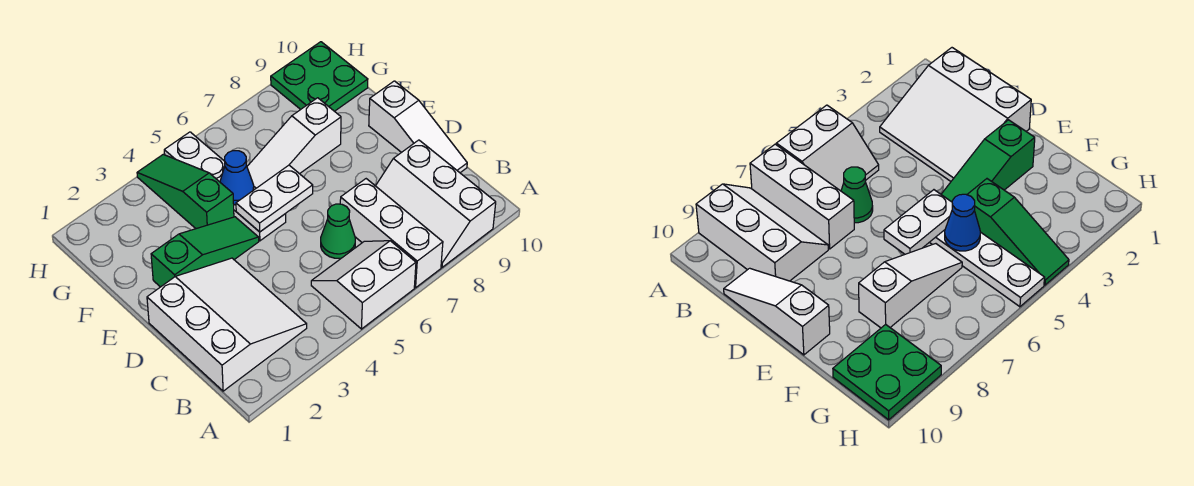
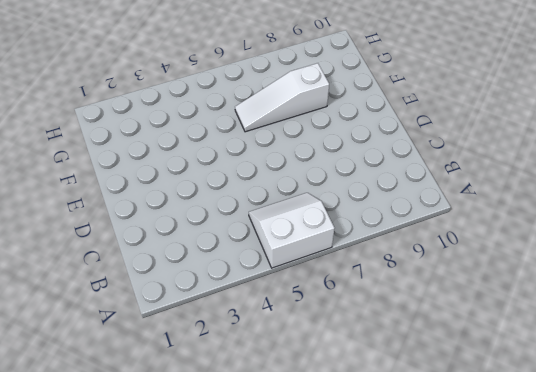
none -> white brick A7:C7 level 1
none -> white slope A8:C9 level 1 top 9
none -> white slope B1:D3 level 1 top 1

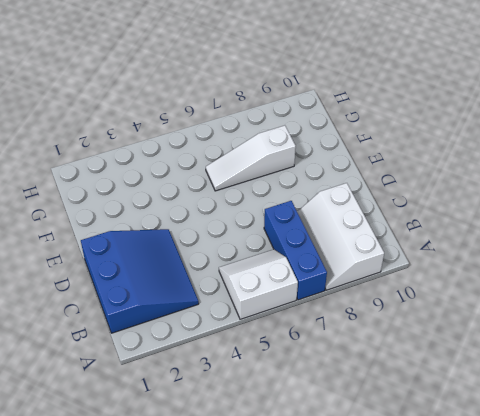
blue brick A7:C7 level 1 -> white brick A7:C7 level 1
blue slope B1:D3 level 1 top 1 -> white slope B1:D3 level 1 top 1
none -> green cone C6 level 1
none -> white slope C10:E10 level 1 top E
none -> green slope E2:E4 level 1 top 2

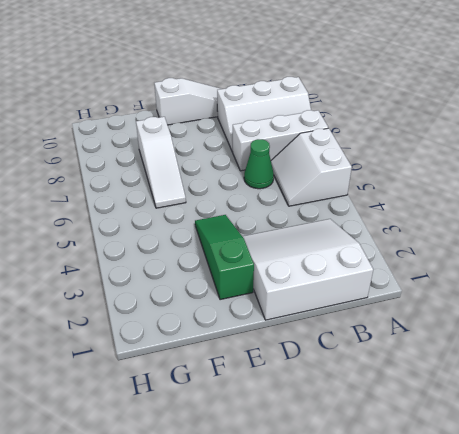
none -> white plate E5:H5 level 1
none -> green slope F4:H4 level 1 top F
none -> green plate G9:H10 level 1

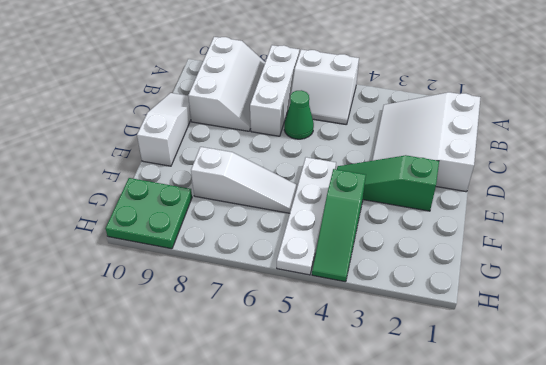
none -> white plate E5:E6 level 2
none -> blue cone F5 level 2

